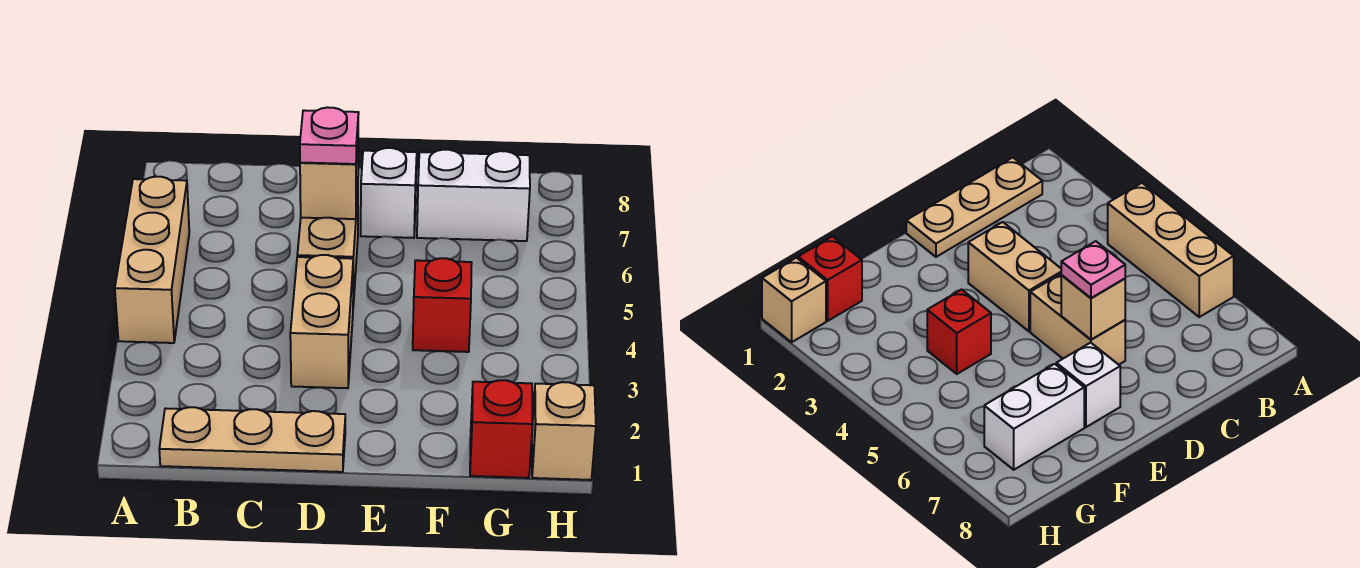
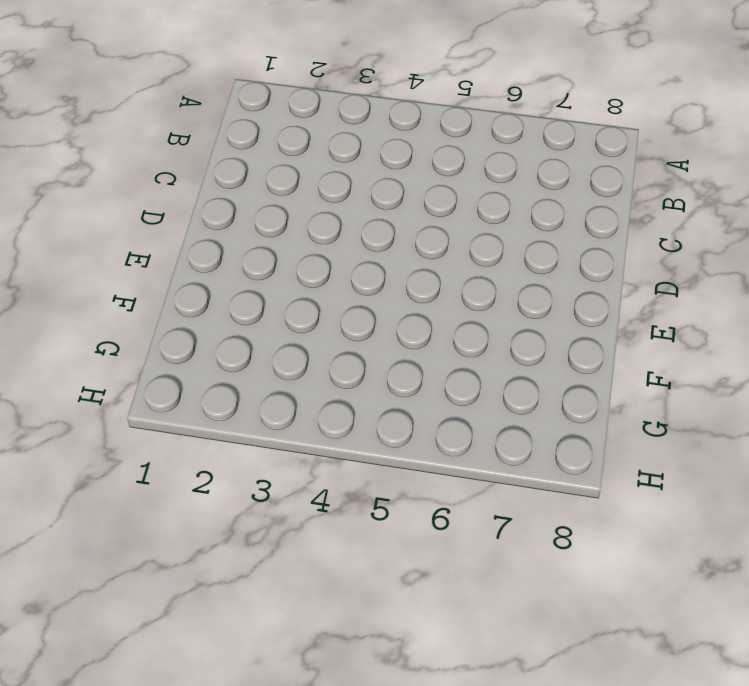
none -> tan brick A4:A6 level 1
none -> tan plate B1:D1 level 1

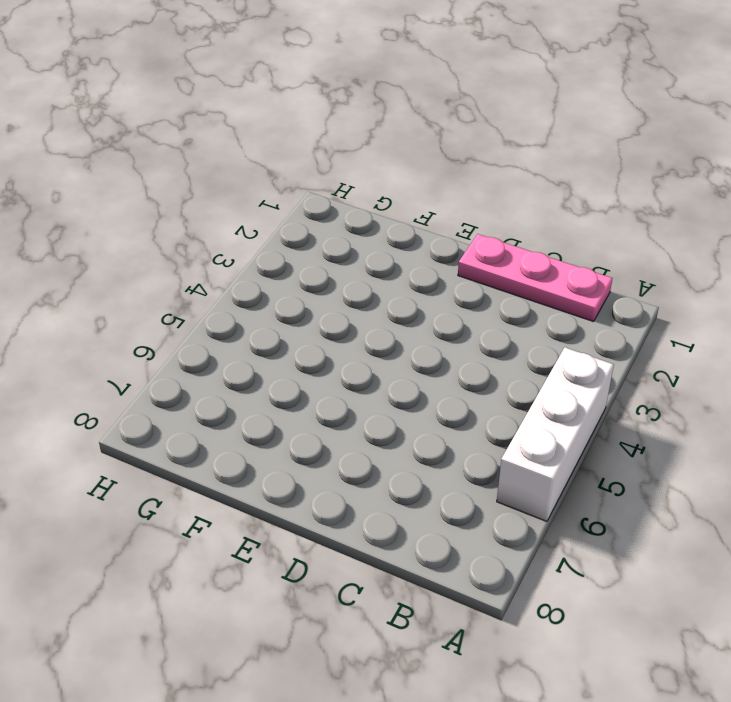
white brick A4:A6 level 1 -> tan brick A4:A6 level 1
pink plate B1:D1 level 1 -> tan plate B1:D1 level 1
none -> tan brick D3:D4 level 1
none -> tan brick D5:D6 level 1

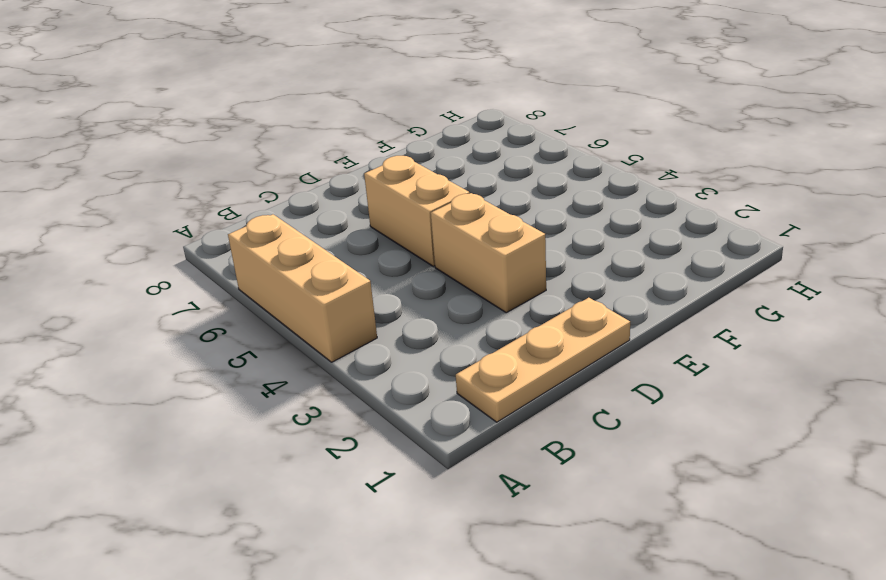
none -> white brick E7 level 1
none -> red brick F4 level 1

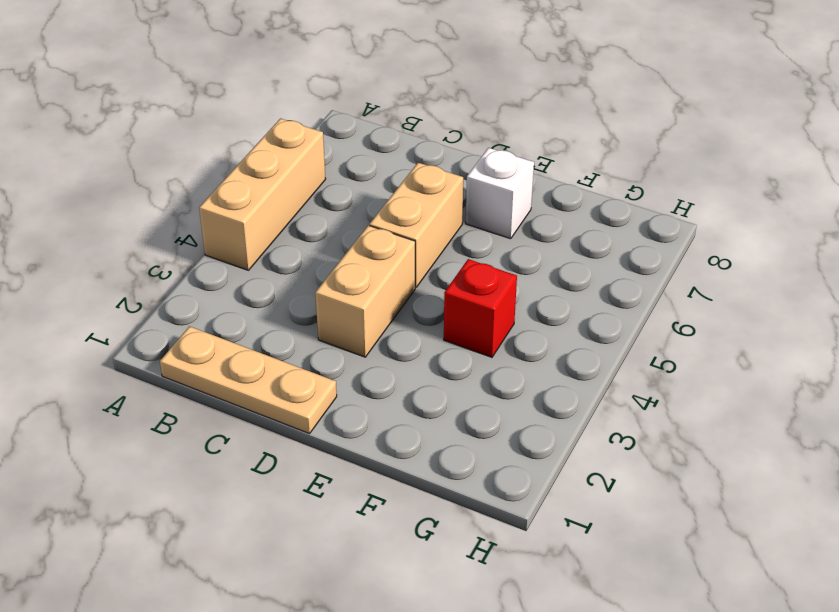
none -> white brick F7:G7 level 1
none -> red brick G1 level 1

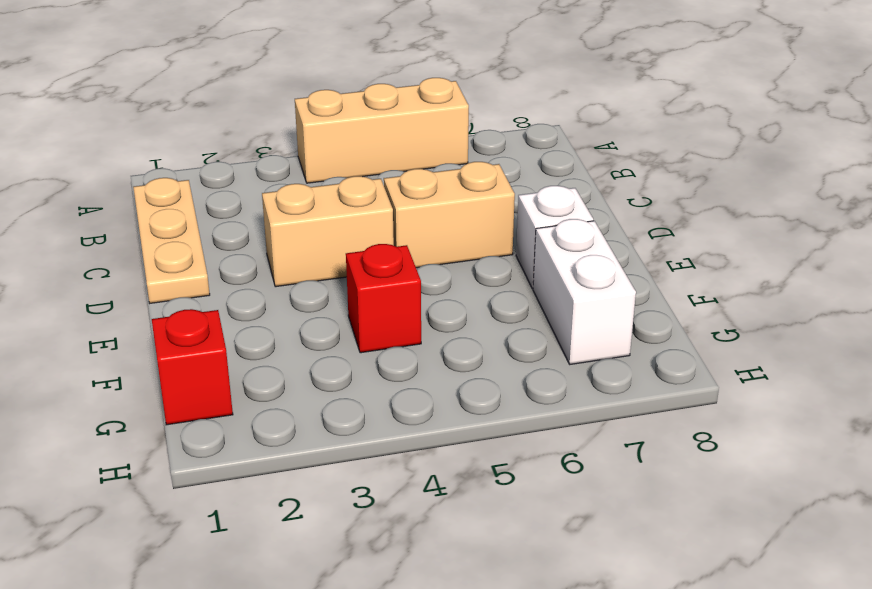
none -> tan brick H1 level 1
none -> tan brick D6 level 2

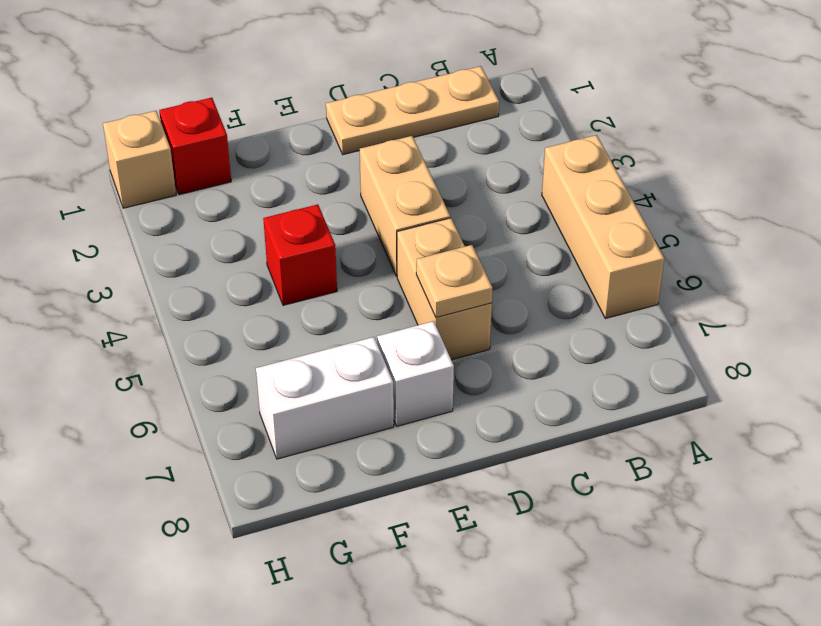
tan plate D6 level 2 -> tan brick D6 level 2
none -> pink plate D6 level 3

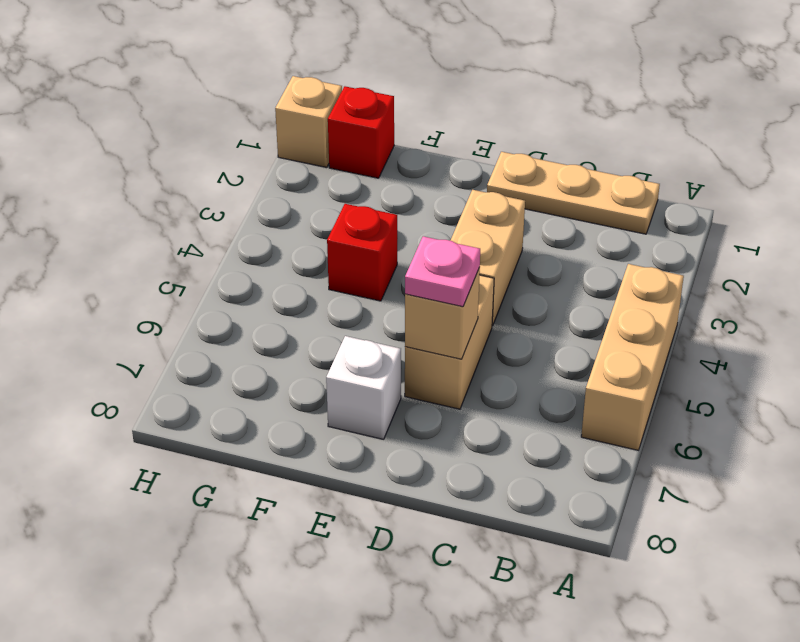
none -> white brick F7:G7 level 1

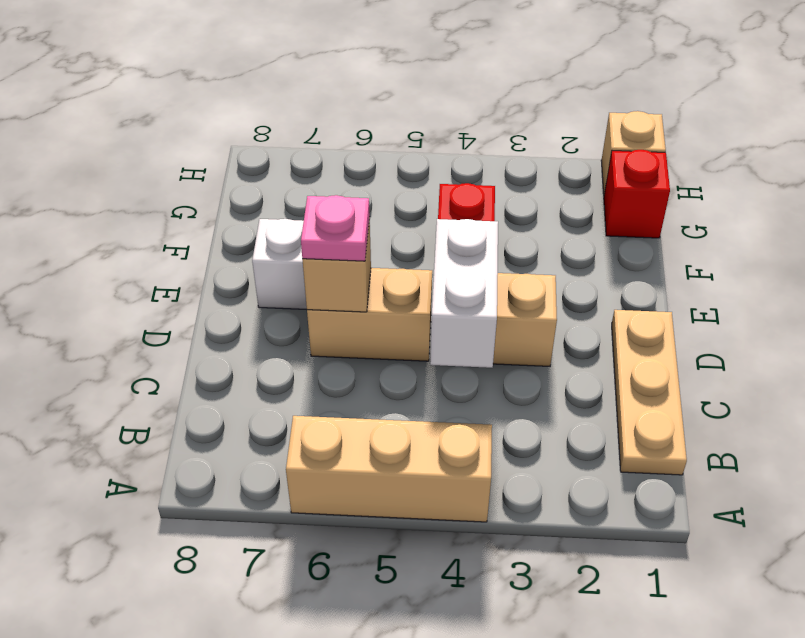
white brick C4:D4 level 2 -> white brick F7:G7 level 1

